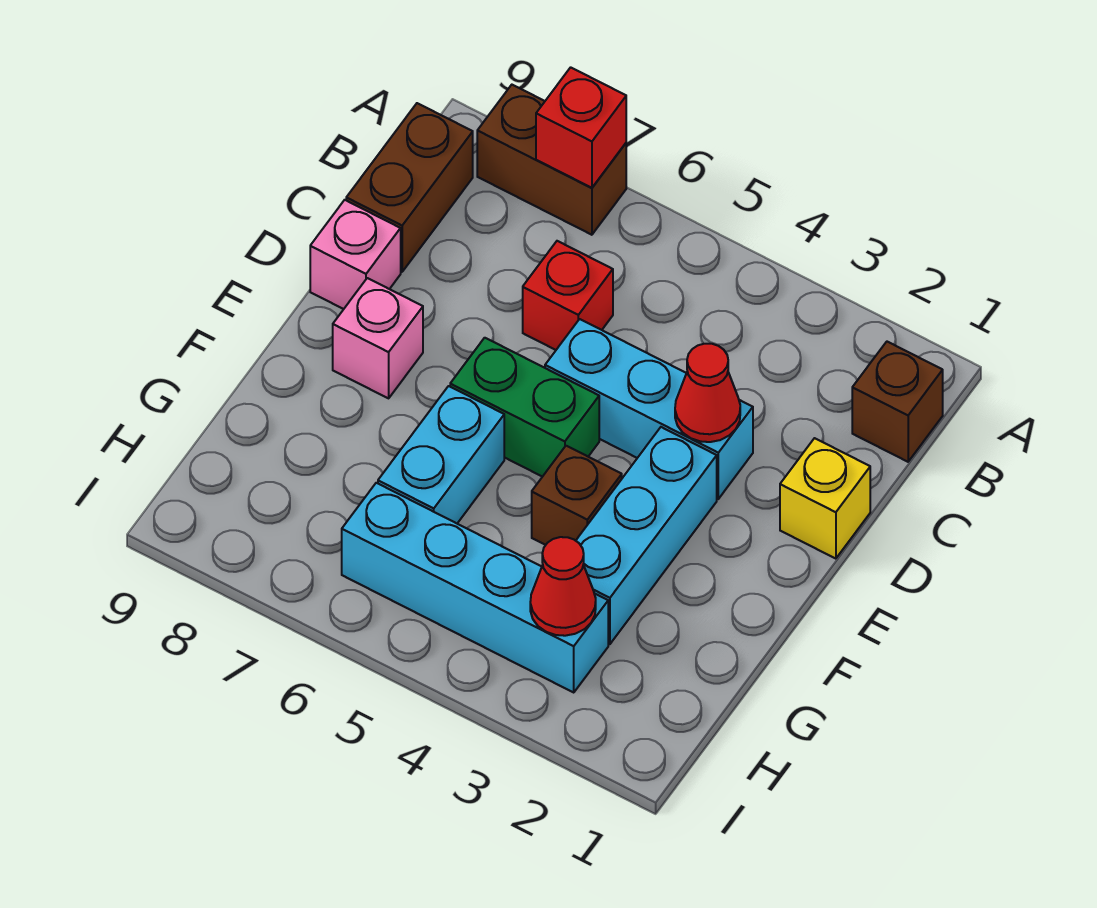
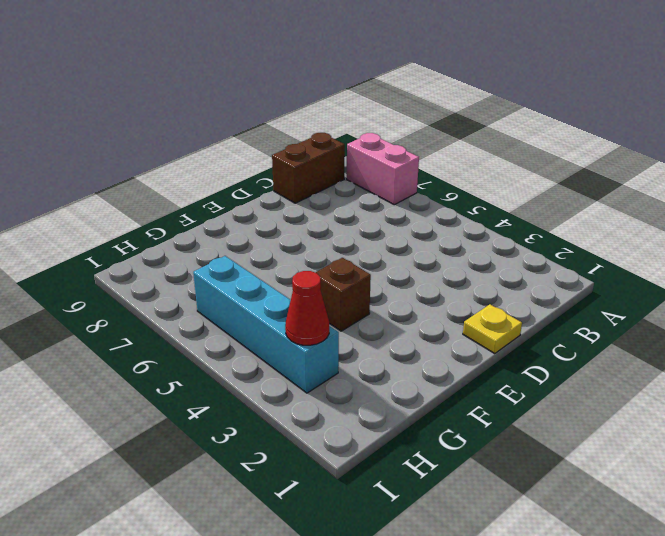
pink brick A7:A8 level 1 -> brown brick A7:A8 level 1
yellow plate D1 level 1 -> yellow brick D1 level 1
none -> brown brick B1 level 1
none -> red brick C6 level 1
none -> cyan brick D3:D5 level 1

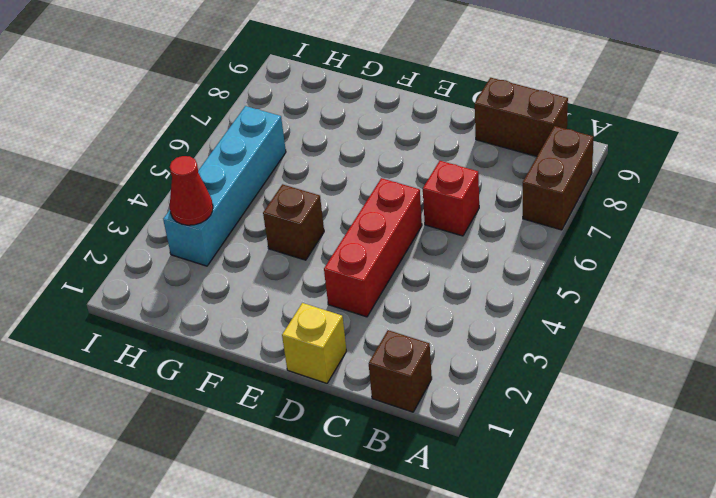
red brick D3:D5 level 1 -> cyan brick D3:D5 level 1
none -> pink brick D9 level 1
none -> cyan brick E3:G3 level 1
none -> green brick E5:E6 level 1

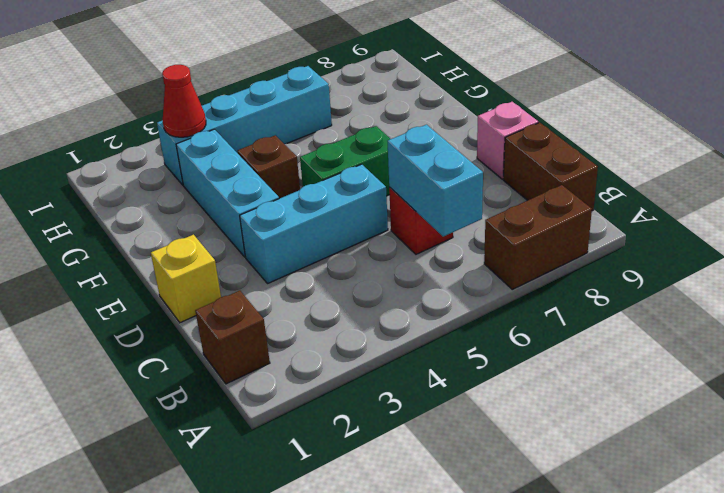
cyan brick B6:C6 level 2 -> cyan brick F6:G6 level 1
none -> pink brick E8 level 1
none -> red brick A7 level 2
none -> red cone D3 level 2

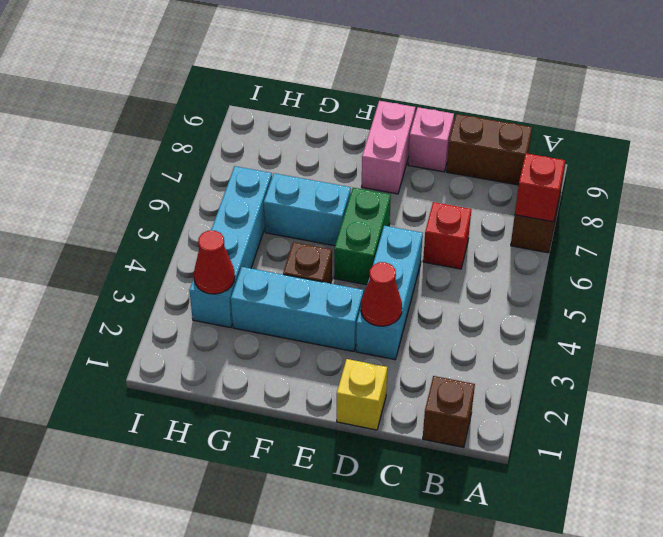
pink brick E8:E9 level 1 -> pink brick E8 level 1

